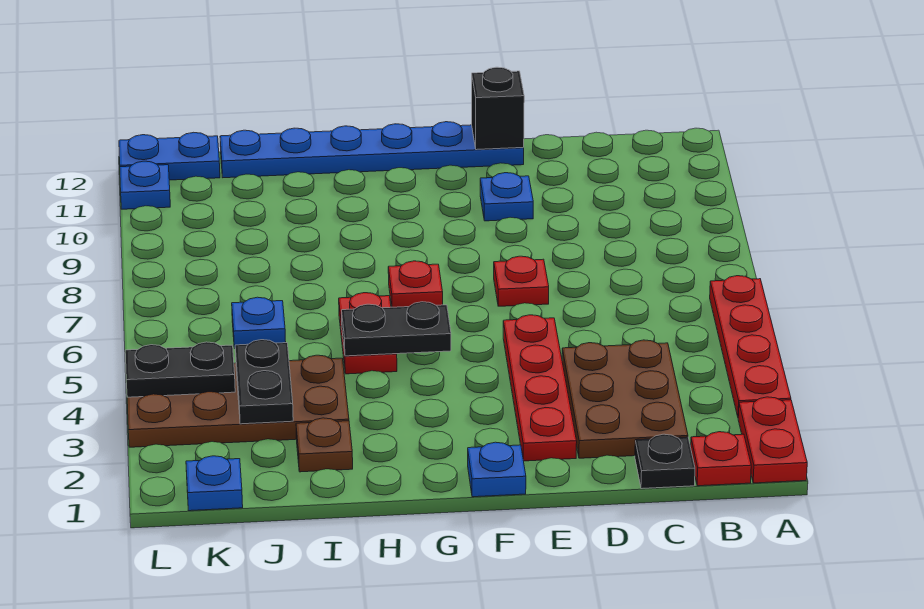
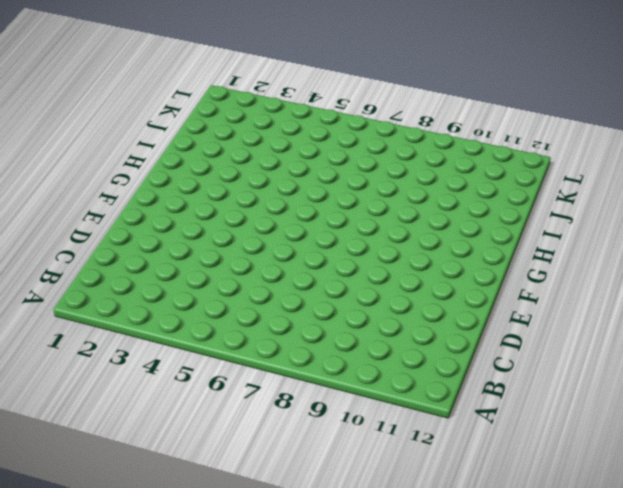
none -> red plate A1:A2 level 1
none -> red plate A3:A6 level 1
none -> red plate B1 level 1

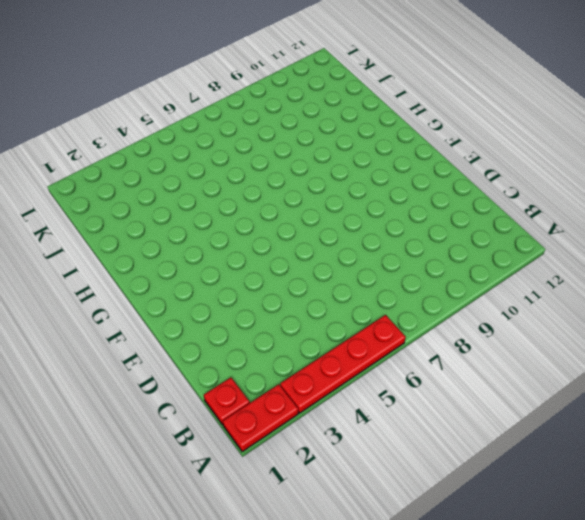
none -> black plate C1 level 1
none -> brown plate C2:D4 level 1
none -> red plate E2:E5 level 1

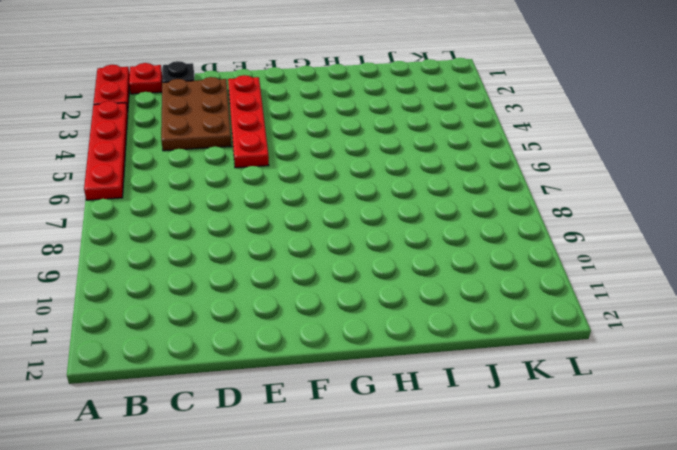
none -> red plate E7 level 1
none -> blue plate E10 level 1
none -> blue plate E12:J12 level 1

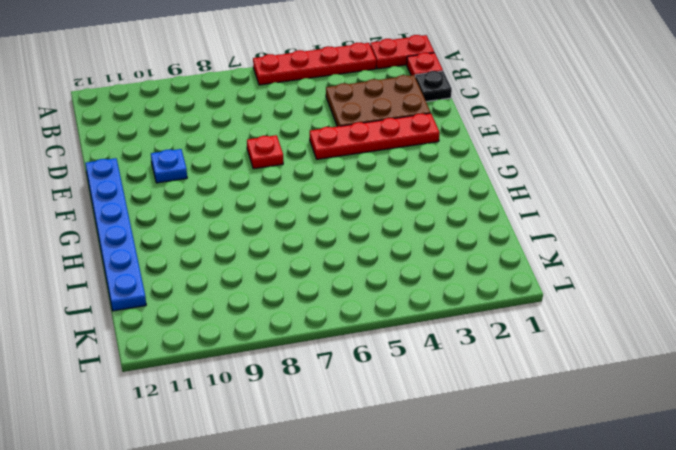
none -> blue plate F1 level 1
none -> red plate G7 level 1
none -> red plate H5:H6 level 1

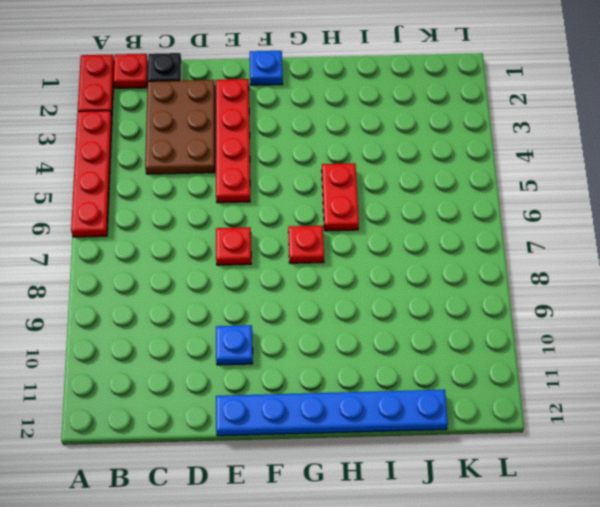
none -> brown plate I2 level 1
none -> brown plate I3:L4 level 1
none -> blue plate J6 level 1

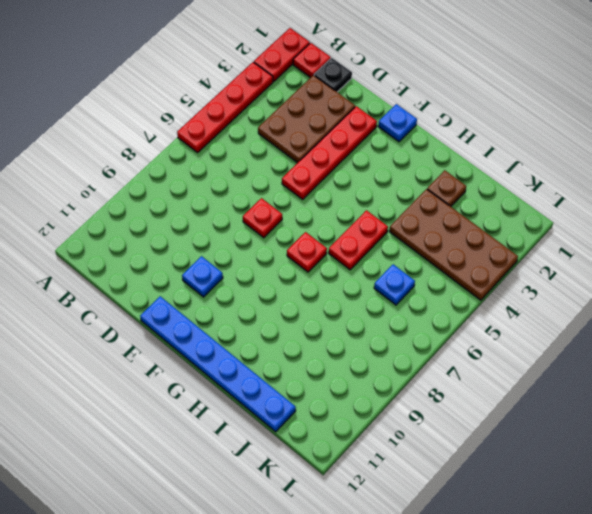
none -> blue plate K1 level 1
none -> blue plate K12:L12 level 1
none -> blue plate L11 level 1

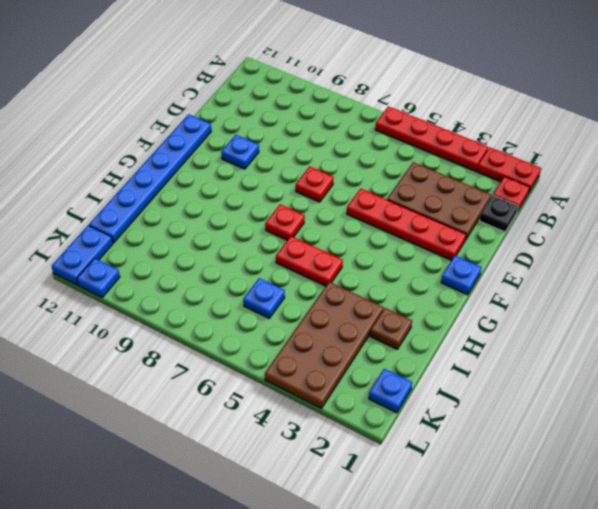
none -> black brick E12 level 2
none -> black plate G5:H5 level 2
none -> black plate J3:J4 level 2

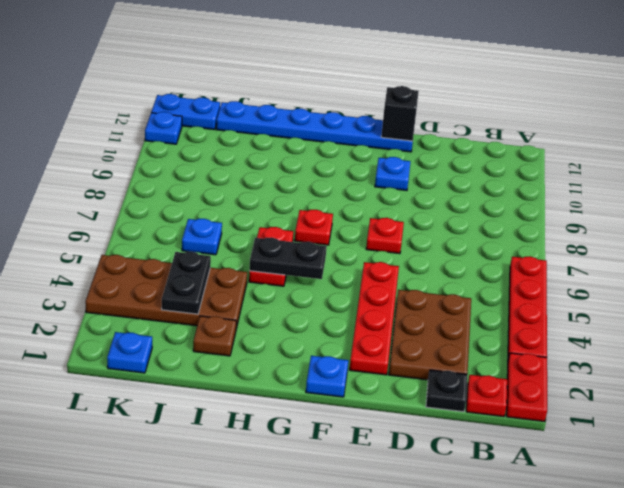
none -> black plate K4:L4 level 2

